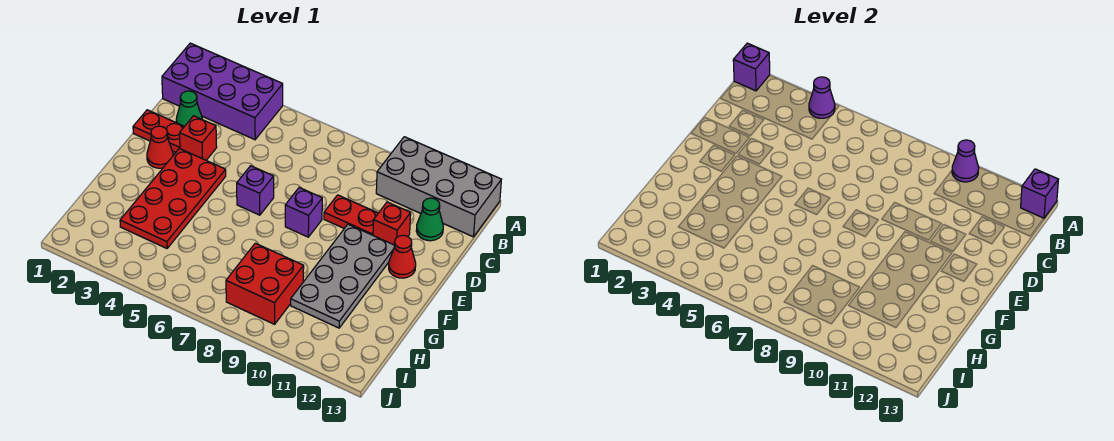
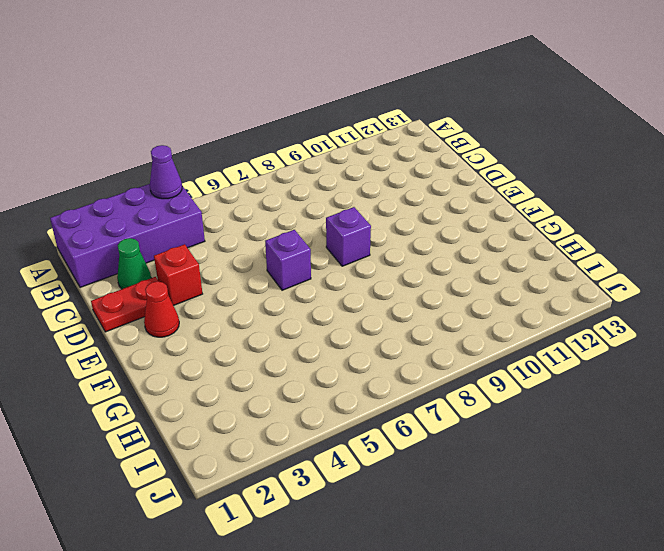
none -> grey brick A10:B13 level 1
none -> green cone C12 level 1
none -> red plate D9:D10 level 1

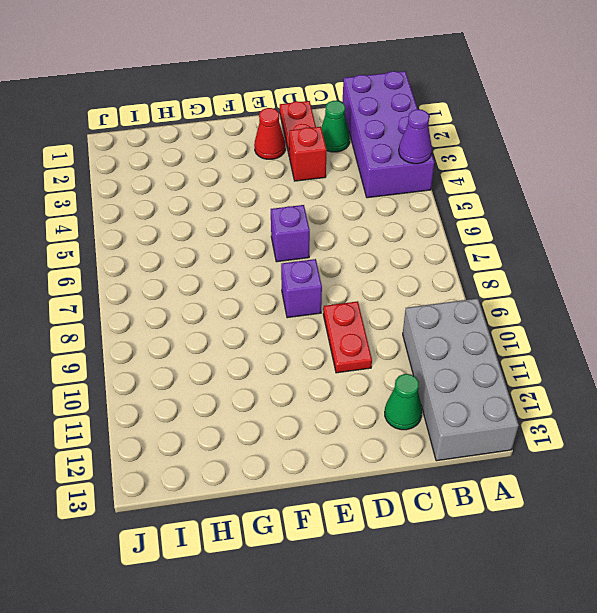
none -> red brick D11 level 1
none -> red plate E3:H4 level 1
none -> grey plate E10:H11 level 1

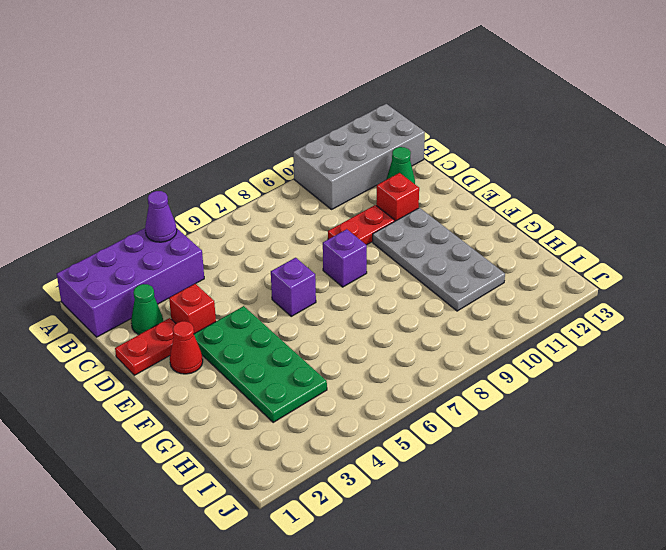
green plate E3:H4 level 1 -> red plate E3:H4 level 1
none -> red cone E12 level 1
none -> red brick H8:I9 level 1
none -> purple brick A1 level 2

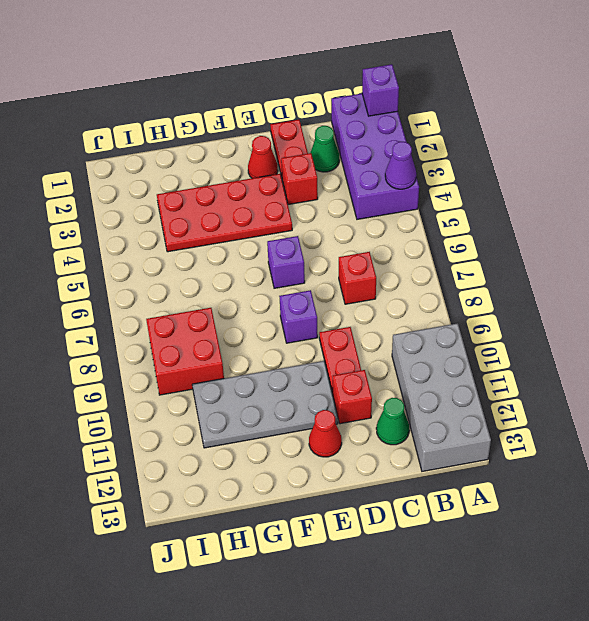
red brick C7 level 1 -> none
none -> purple cone A10 level 2
none -> purple brick A13 level 2

